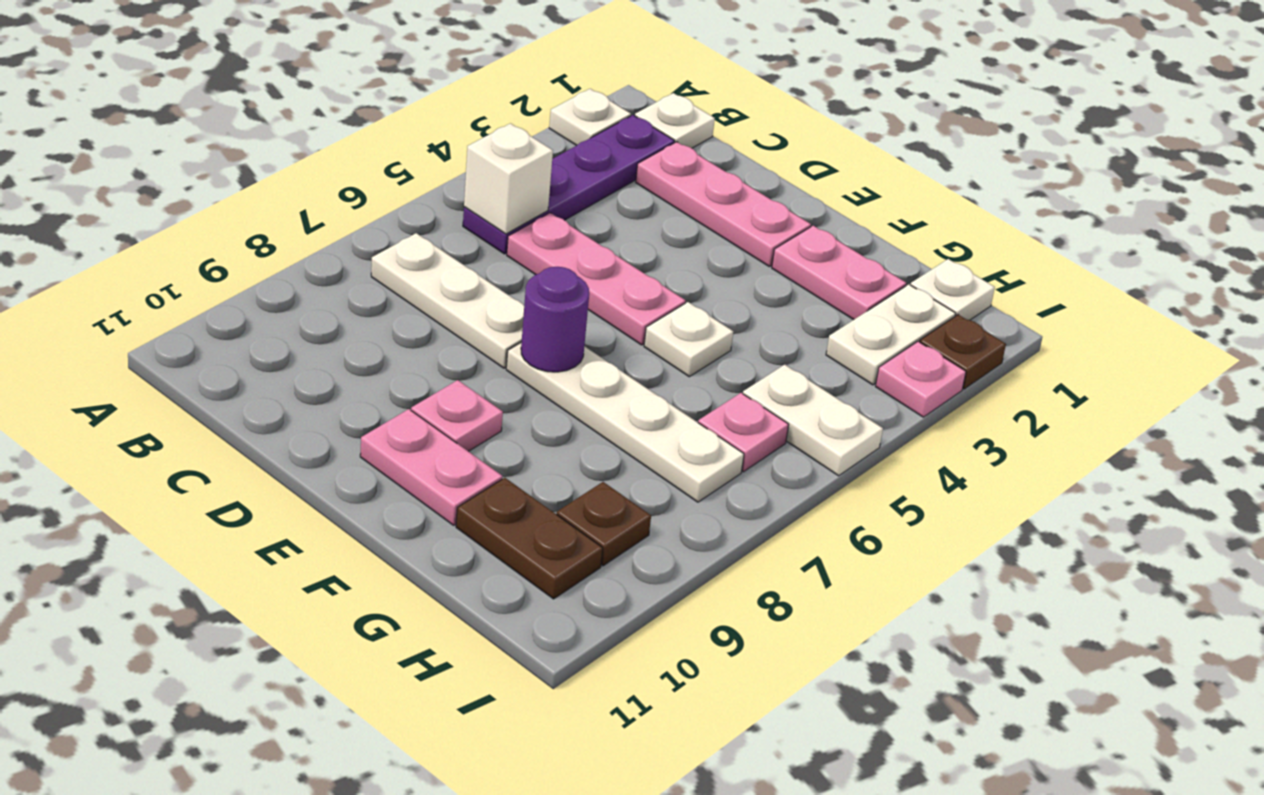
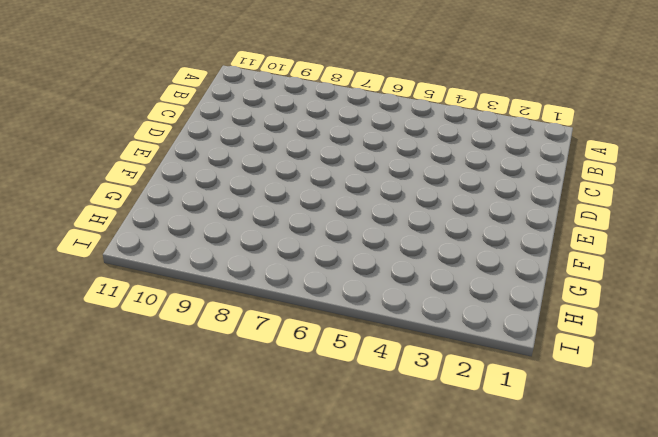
none -> white plate A2 level 1
none -> white plate B1 level 1
none -> purple plate B2:B5 level 1

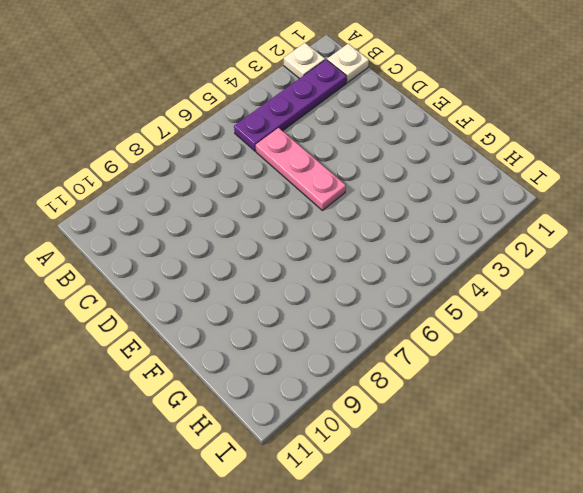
none -> white plate B7:D7 level 1
none -> pink plate C2:E2 level 1
none -> white plate E7:H7 level 1

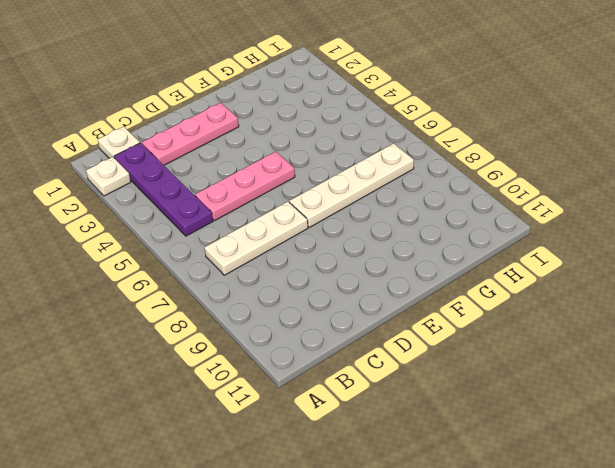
none -> pink plate E9 level 1
none -> pink plate E10:F10 level 1
none -> pink plate F2:G2 level 1

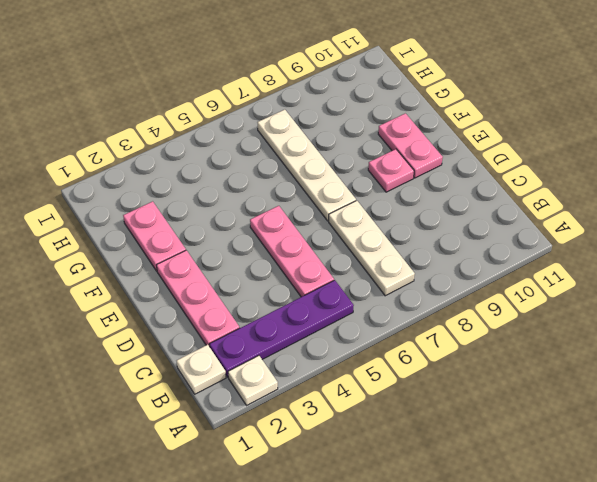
none -> white plate F5 level 1
none -> brown plate G10:H10 level 1
none -> white plate H1 level 1

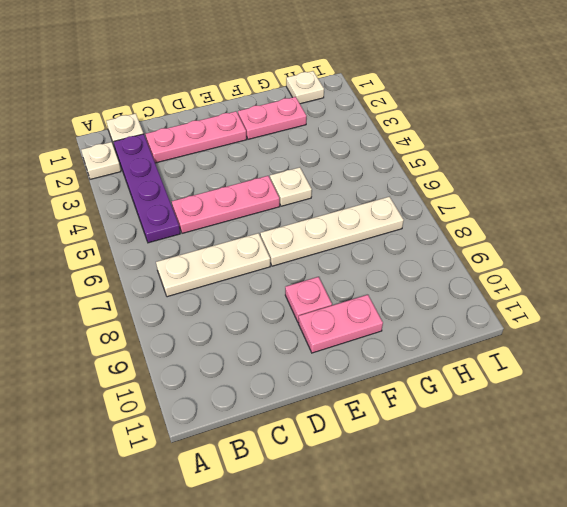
none -> brown plate G10:H10 level 1
none -> white plate H2:H3 level 1
none -> white plate H5:I5 level 1

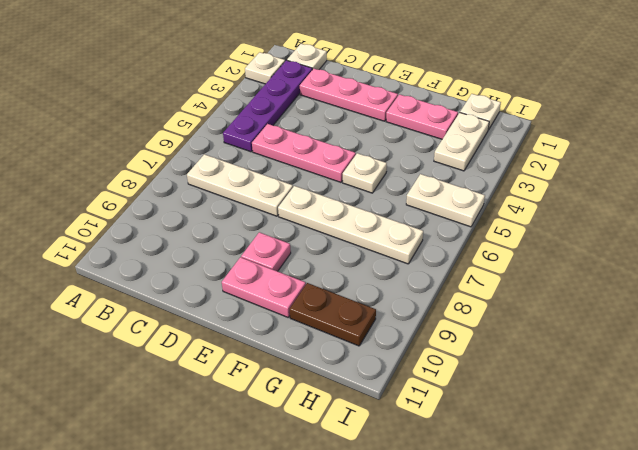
none -> pink plate H6 level 1
none -> brown plate H9 level 1
none -> brown plate I2 level 1

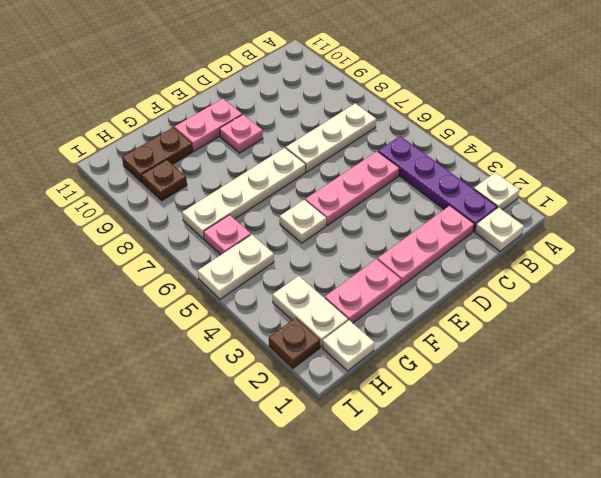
none -> pink plate I3 level 1
none -> white brick B5 level 2
none -> purple round brick E7 level 2

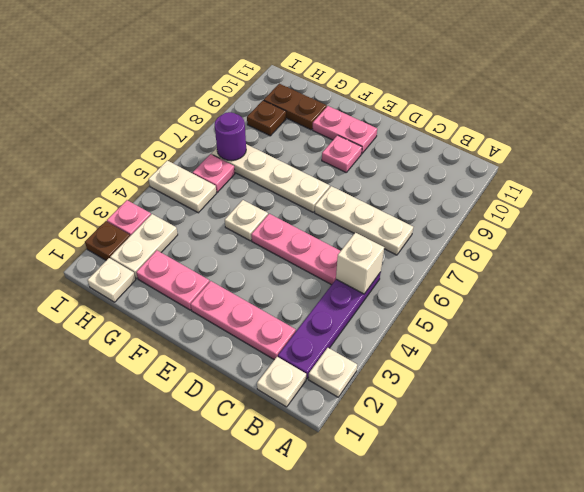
purple round brick H7 level 2 -> purple round brick E7 level 2

